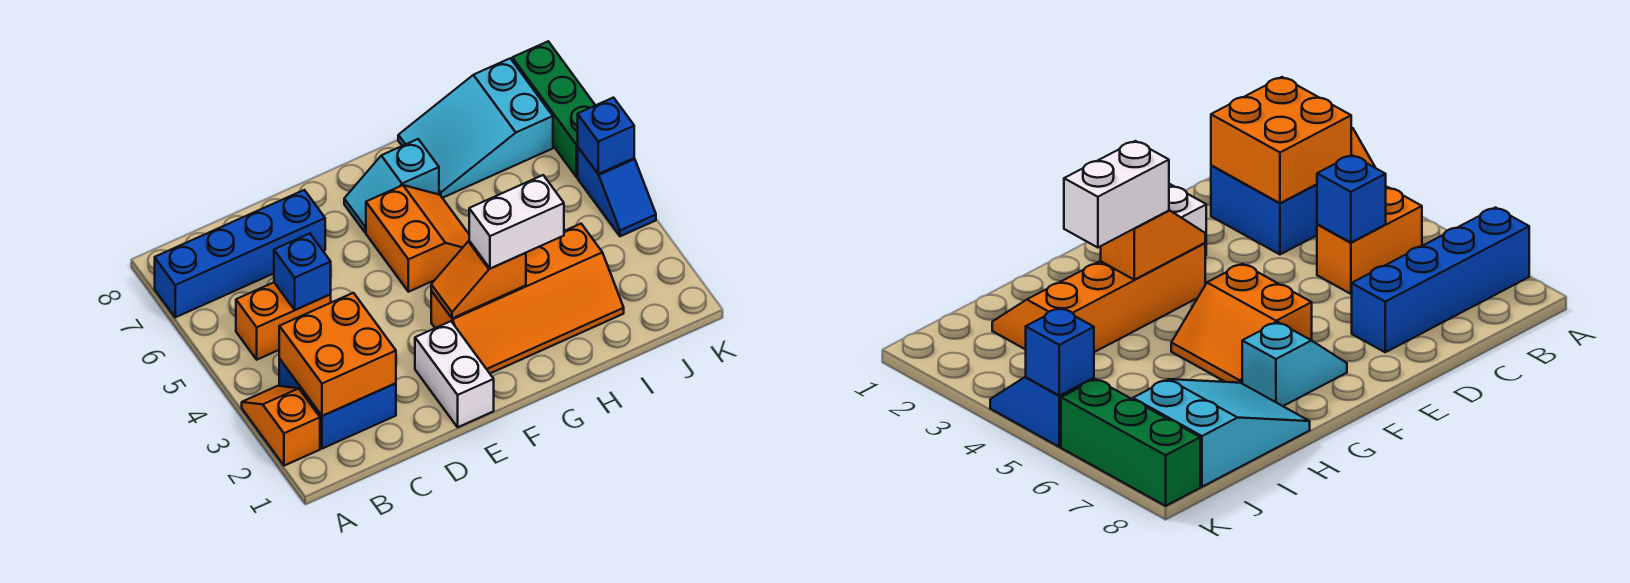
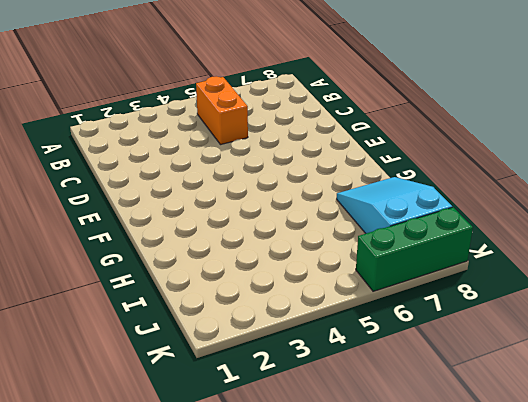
none -> orange slope A2:A3 level 1 top 2
none -> blue brick A7:D7 level 1
none -> blue brick B2:C3 level 1

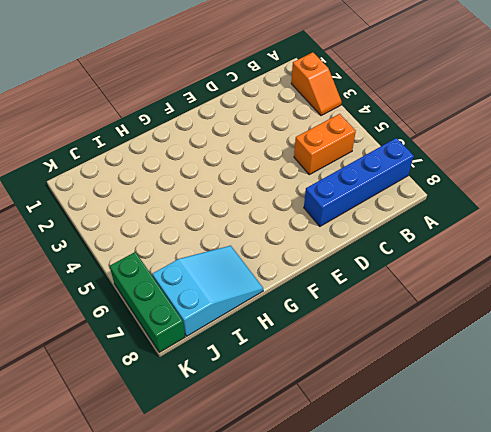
none -> blue brick B2:C3 level 1
none -> white brick E1:E2 level 1
none -> orange slope F2:I3 level 1 top 3

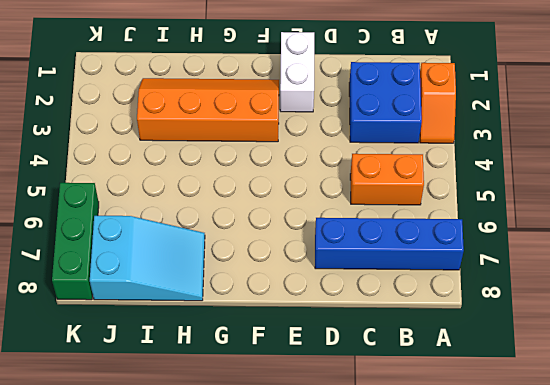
none -> orange slope F5:G6 level 1 top F
none -> cyan slope F7:G7 level 1 top G
none -> blue slope K4:K5 level 1 top 5

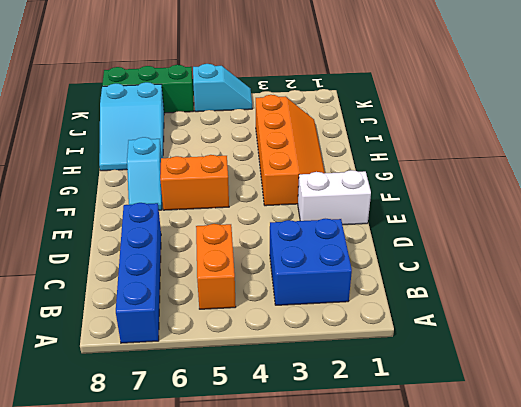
cyan slope K4:K5 level 1 top 5 -> blue slope K4:K5 level 1 top 5
none -> orange slope A2:A3 level 1 top 2
none -> orange brick B2:C3 level 2
none -> blue brick C5 level 2

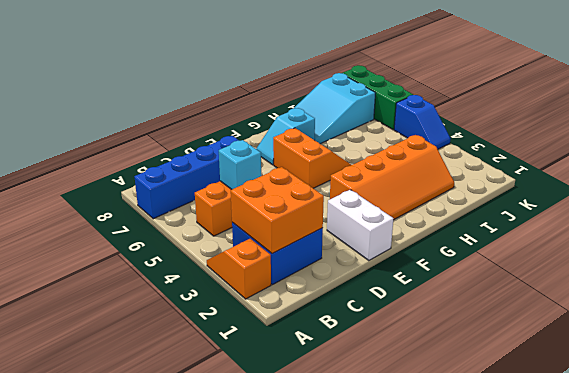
cyan brick C5 level 2 -> blue brick C5 level 2
none -> orange slope F3:G3 level 2 top G
none -> blue brick K5 level 2
none -> white brick G3:H3 level 3

